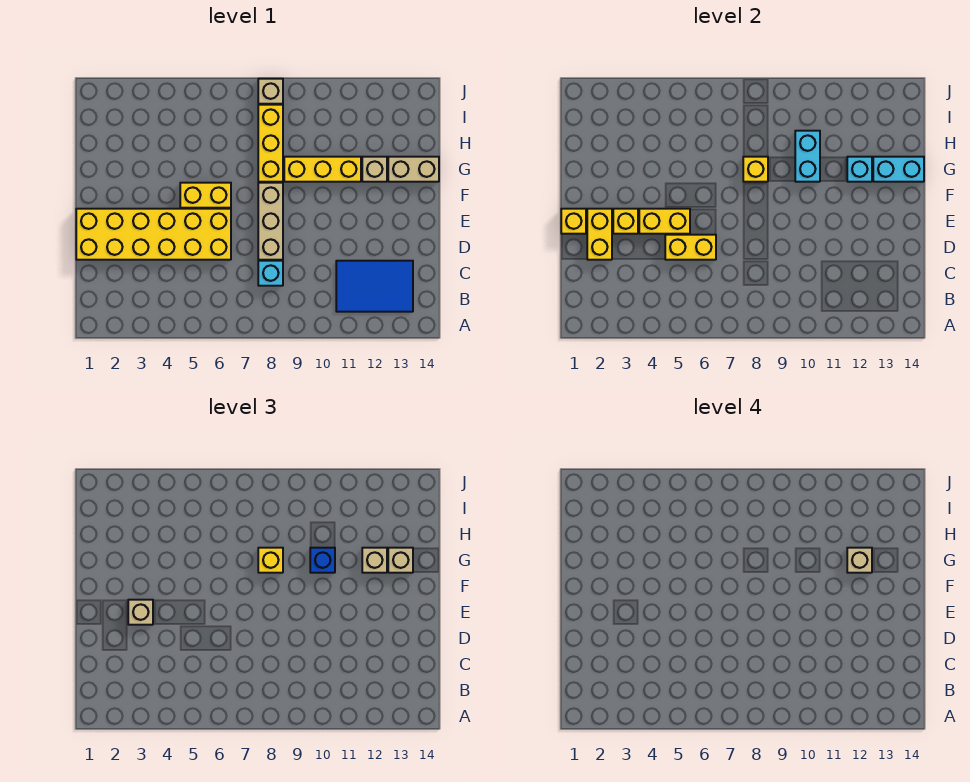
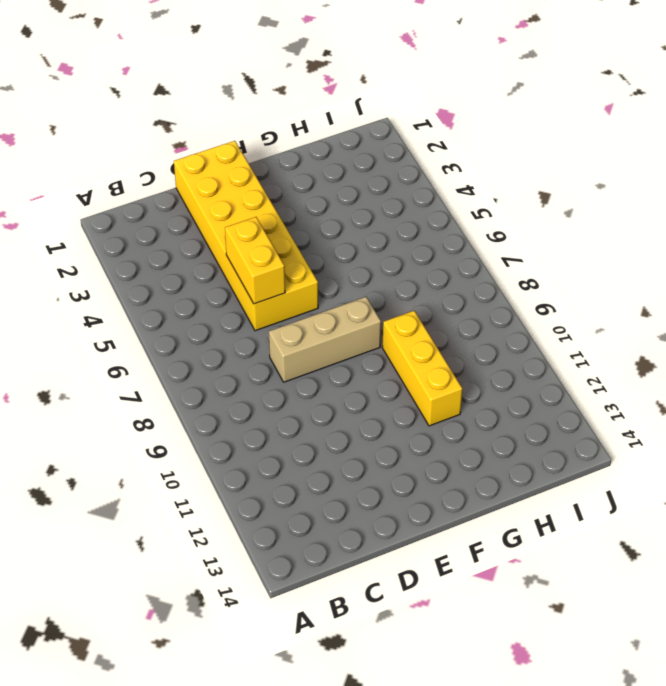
none -> blue tile B11:C13 level 1
none -> cyan brick C8 level 1
none -> yellow brick F5:F6 level 1

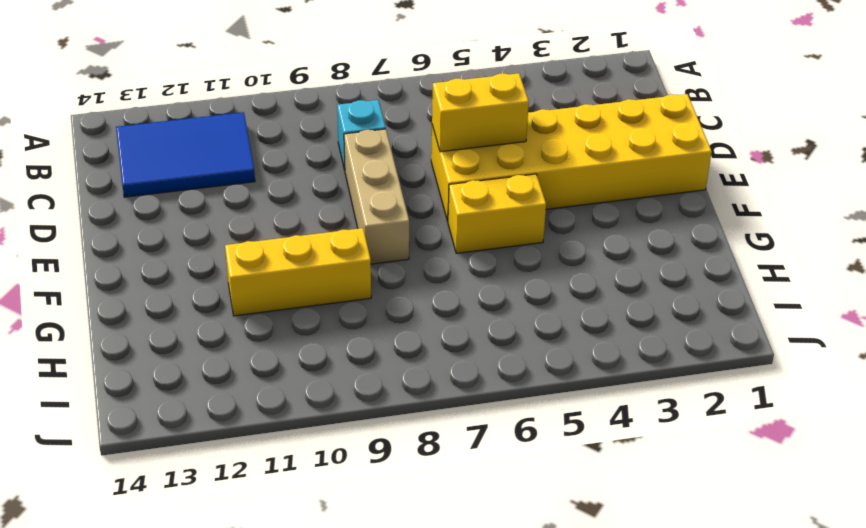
none -> yellow brick G8:I8 level 1
none -> tan brick G12 level 1
none -> tan brick G13:G14 level 1

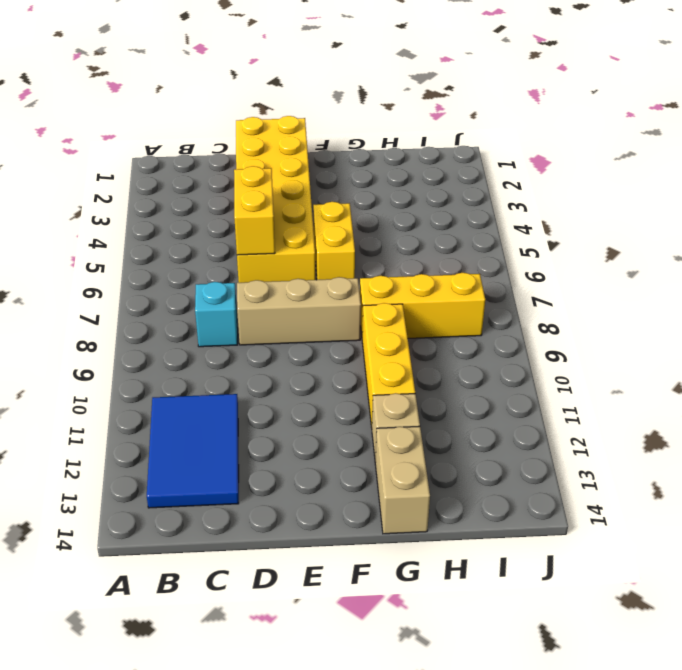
none -> tan brick J8 level 1
none -> yellow brick D2:E2 level 2
none -> yellow brick E1 level 2

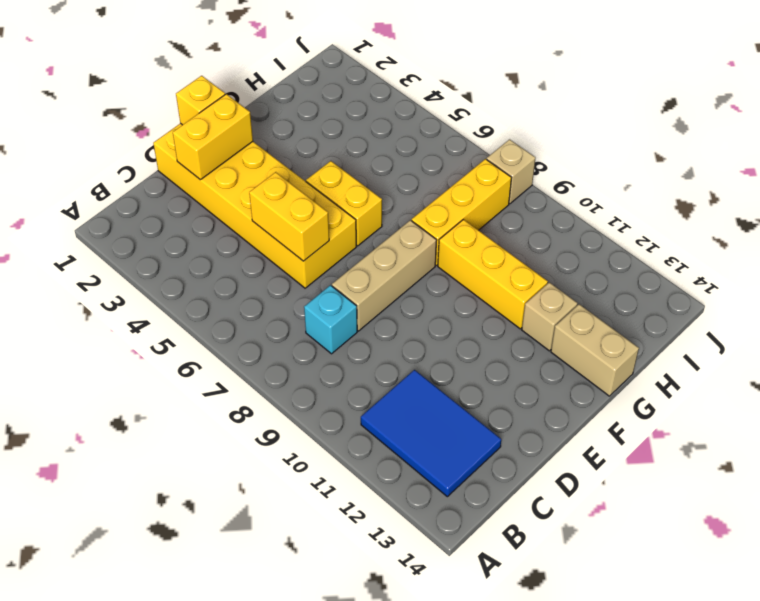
none -> yellow brick E3 level 2
none -> yellow brick E4:E5 level 2
none -> yellow brick G8 level 2

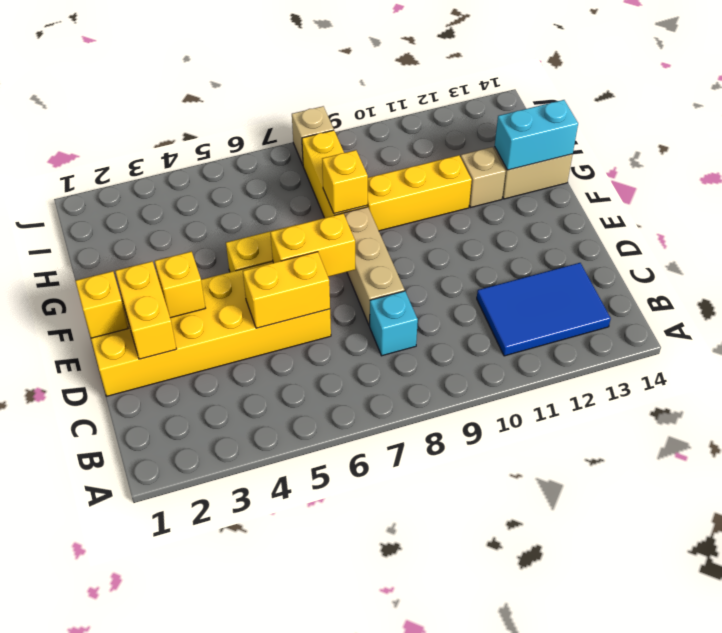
yellow brick E6:E7 level 2 -> yellow brick E4:E5 level 2
none -> cyan brick G10:H10 level 2
none -> cyan brick G12 level 2
none -> tan brick E3 level 3

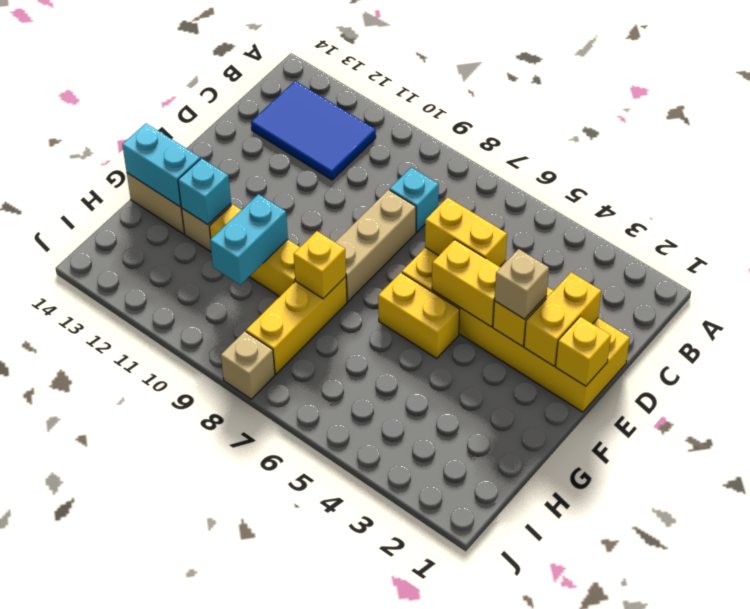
none -> yellow brick G8 level 3
none -> blue brick G10 level 3
none -> tan brick G12 level 3

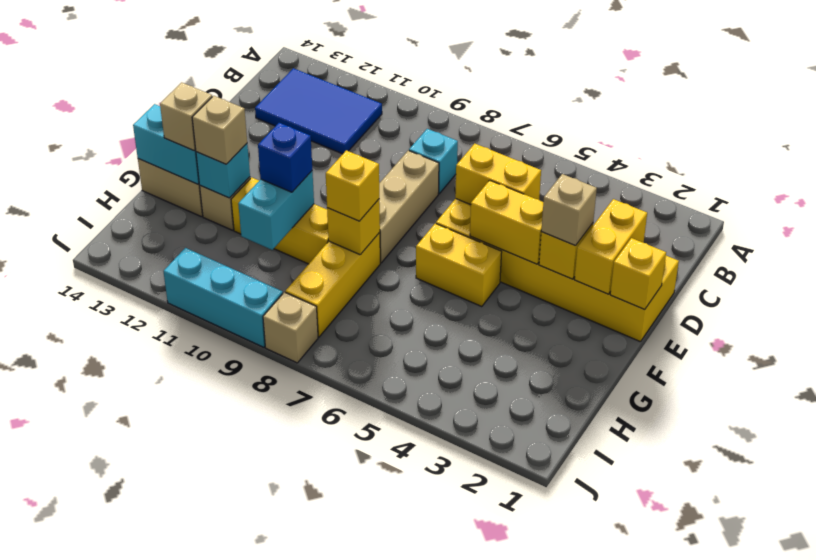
cyan brick J9:J11 level 1 -> none
none -> tan brick G12 level 4

